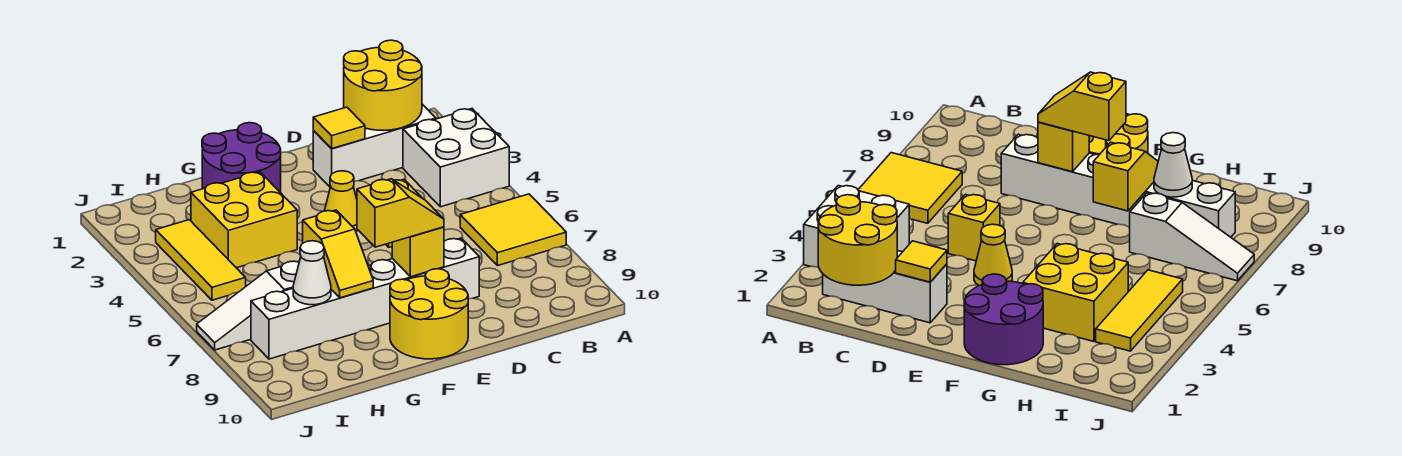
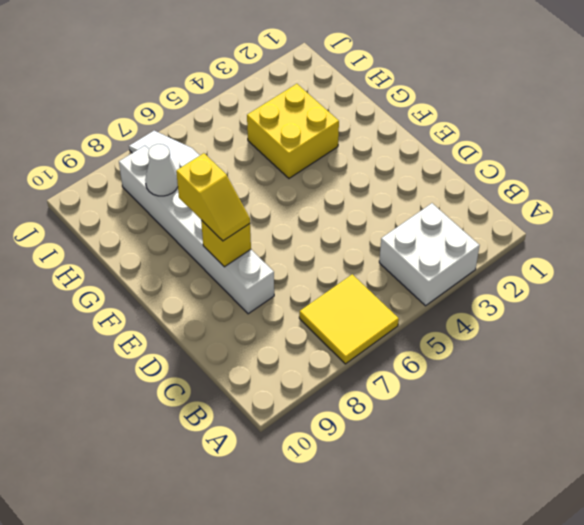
none -> white brick B2:D2 level 1
none -> yellow brick D5 level 1
none -> yellow cone E4 level 1

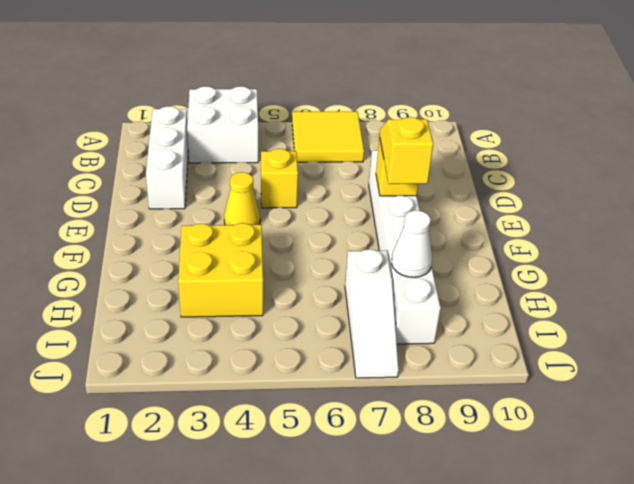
none -> yellow round brick E9:F10 level 1
none -> purple round brick F1:G2 level 1
none -> yellow tile I3:I5 level 1

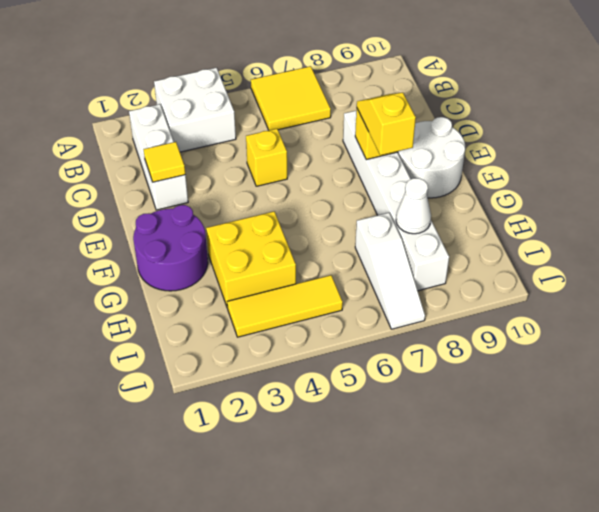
white round brick E9:F10 level 1 -> yellow round brick E9:F10 level 1
none -> yellow cone E4 level 1
none -> yellow round brick B1:C2 level 2
none -> yellow slope G7:G8 level 2 top 7

